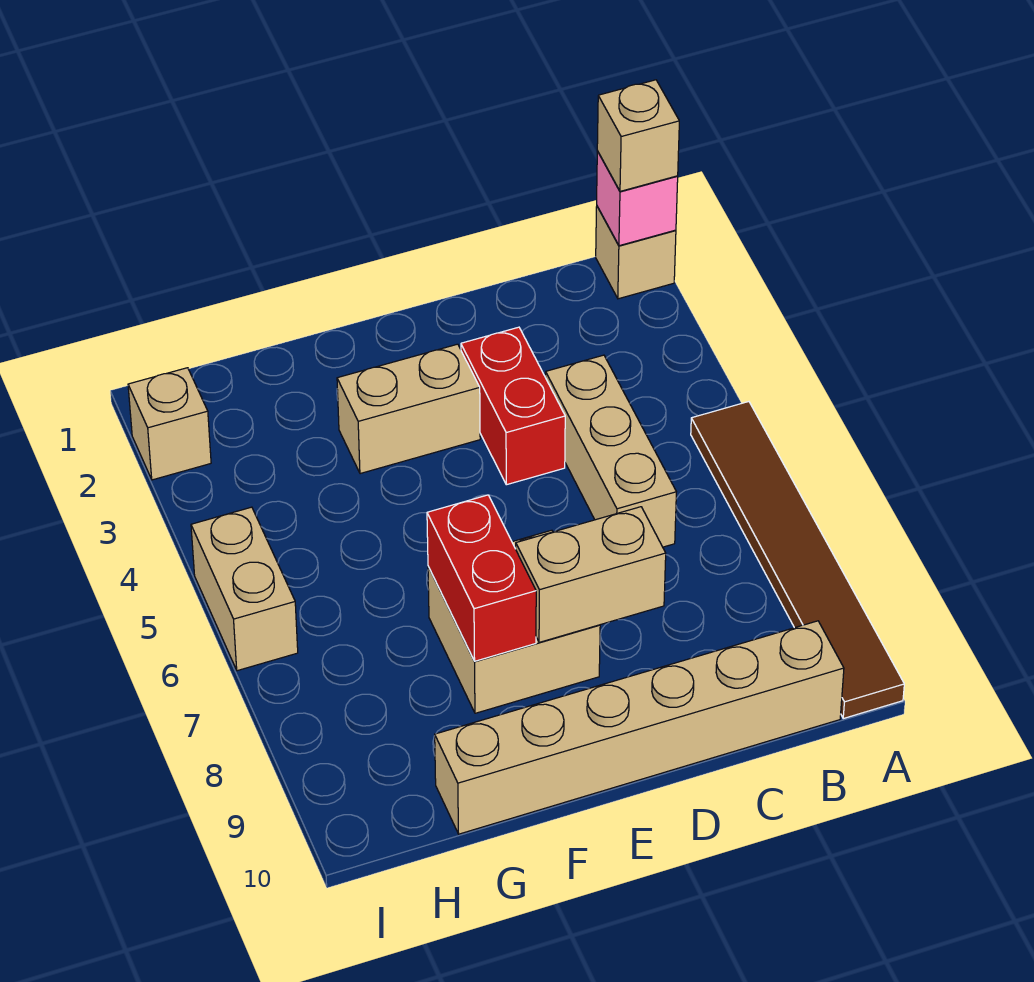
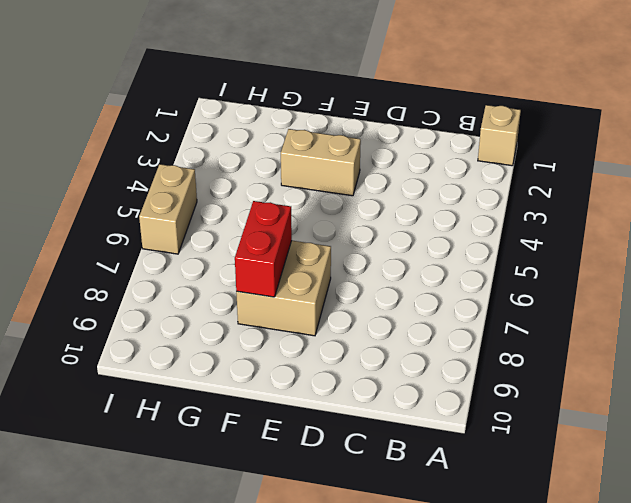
none -> brown tile A5:A10 level 1
none -> tan brick B10:G10 level 1
none -> tan brick C4:C6 level 1

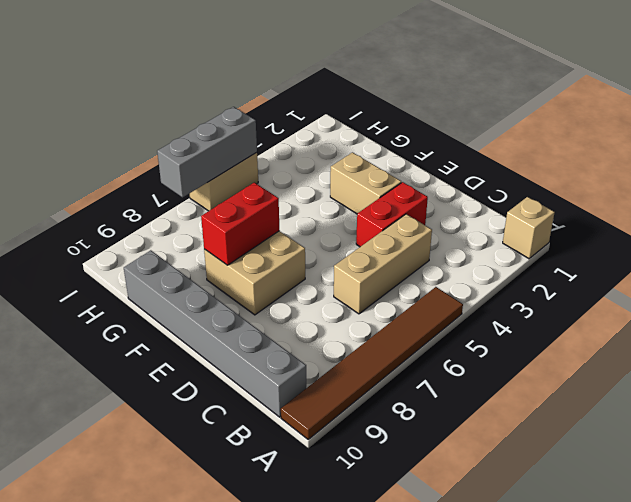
grey brick B10:G10 level 1 -> tan brick B10:G10 level 1
grey brick I5:I7 level 2 -> none
none -> tan brick I2 level 1
none -> pink brick A1 level 2
none -> tan brick D8:E8 level 2

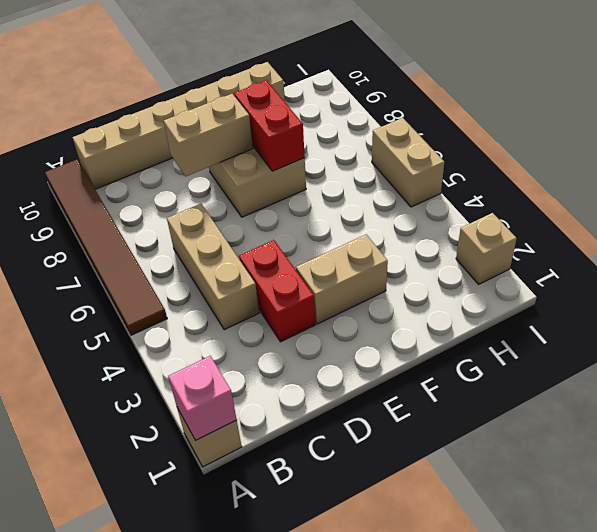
none -> tan brick A1 level 3

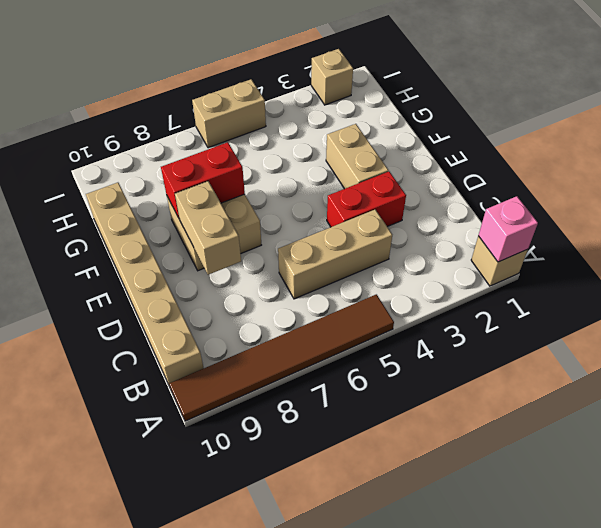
none -> tan brick A1 level 3

